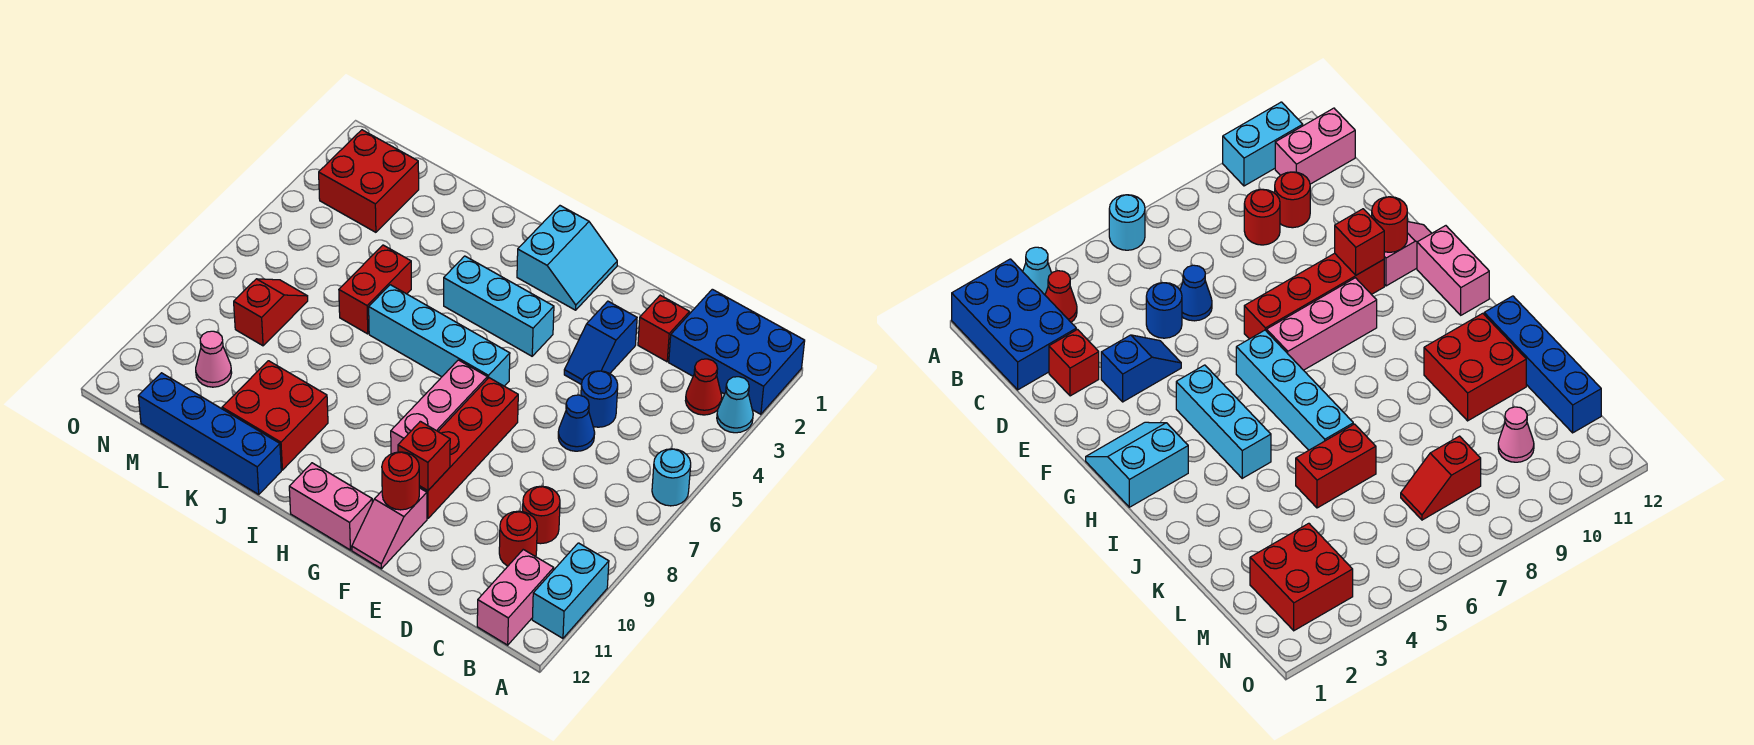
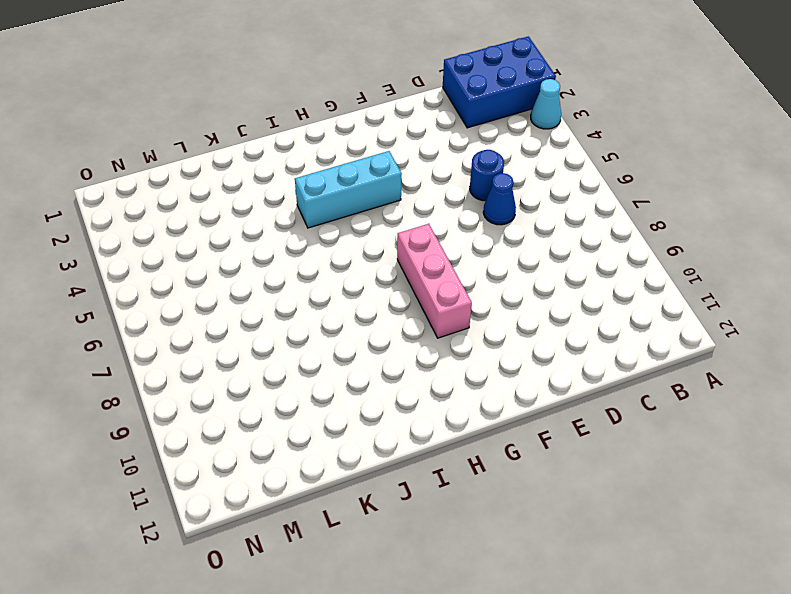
none -> cyan round brick A6 level 1
none -> cyan brick A10:A11 level 1
none -> red cone B3 level 1

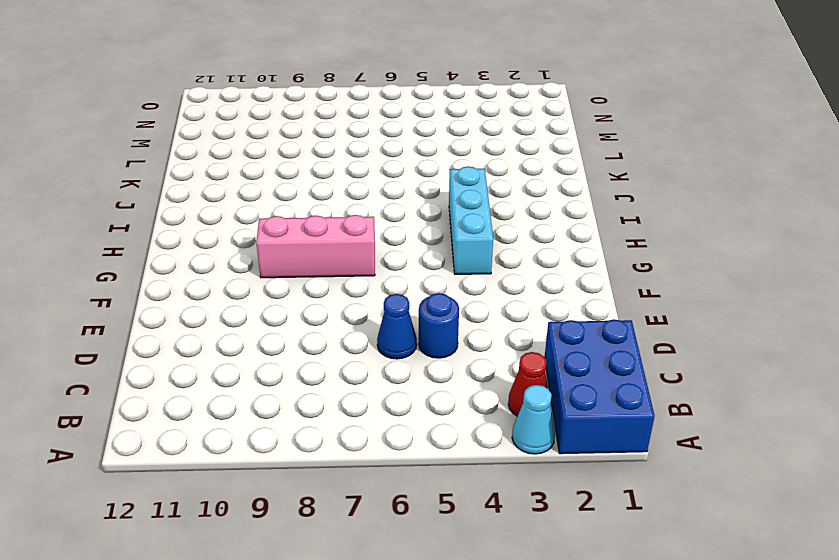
none -> cyan round brick A6 level 1
none -> cyan brick A10:A11 level 1
none -> pink brick B11:B12 level 1

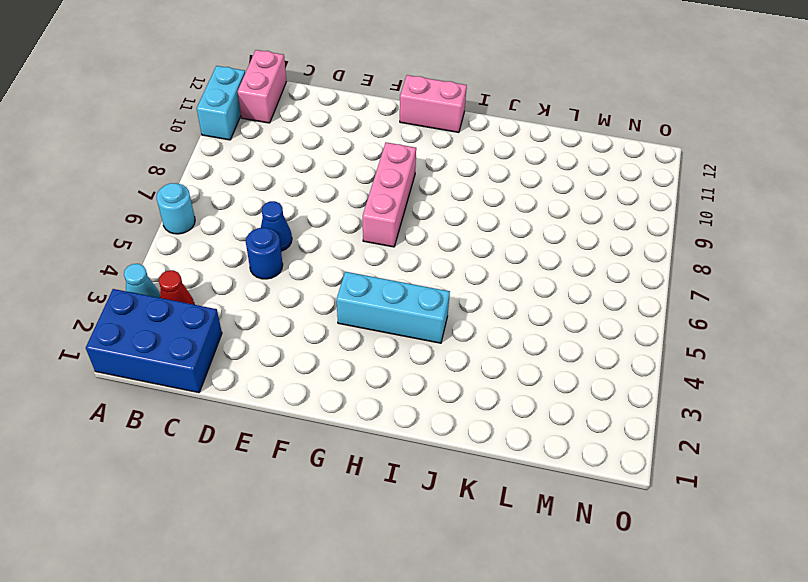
none -> red round brick C9 level 1
none -> red round brick C10 level 1
none -> red brick D2 level 1

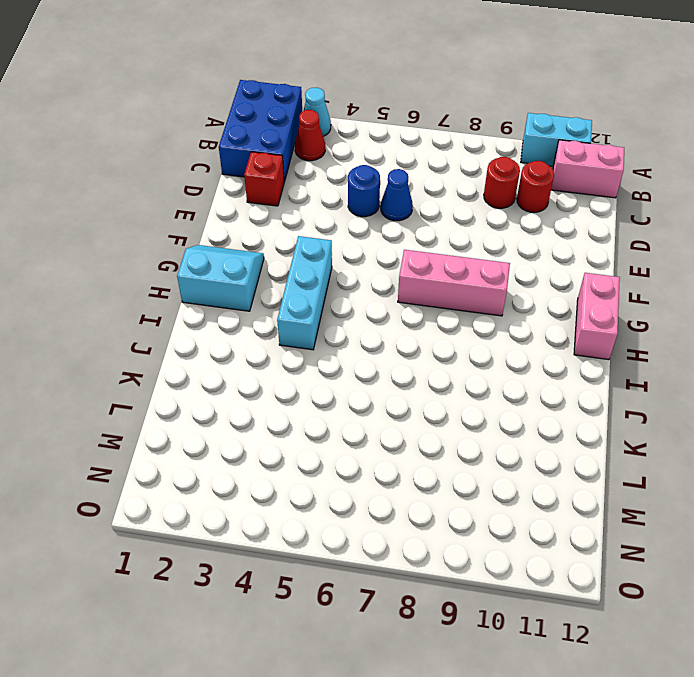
none -> cyan round brick A6 level 1
none -> blue slope E3:E4 level 1 top 3
none -> red brick F7:F10 level 1

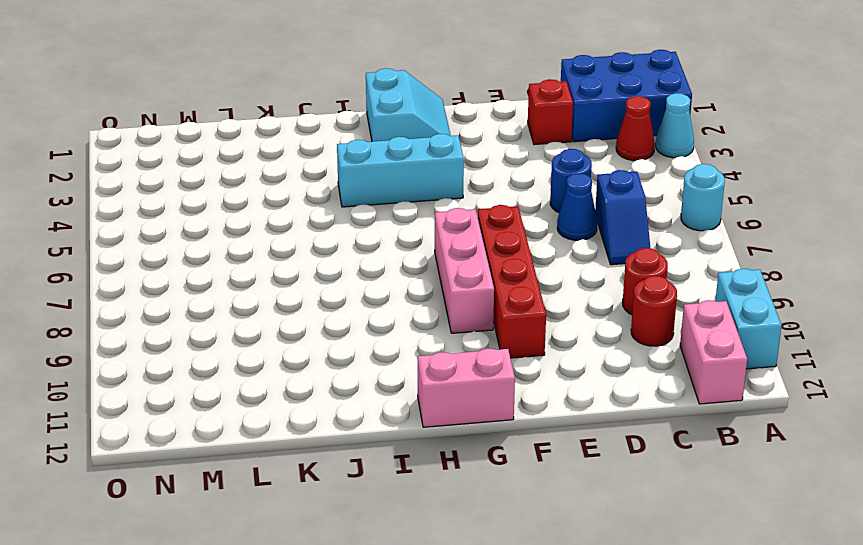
blue slope C6:C7 level 1 top 6 -> blue slope E3:E4 level 1 top 3
none -> pink slope F11:F12 level 1 top 11
none -> cyan brick G6:J6 level 1
none -> red brick J10:K11 level 1

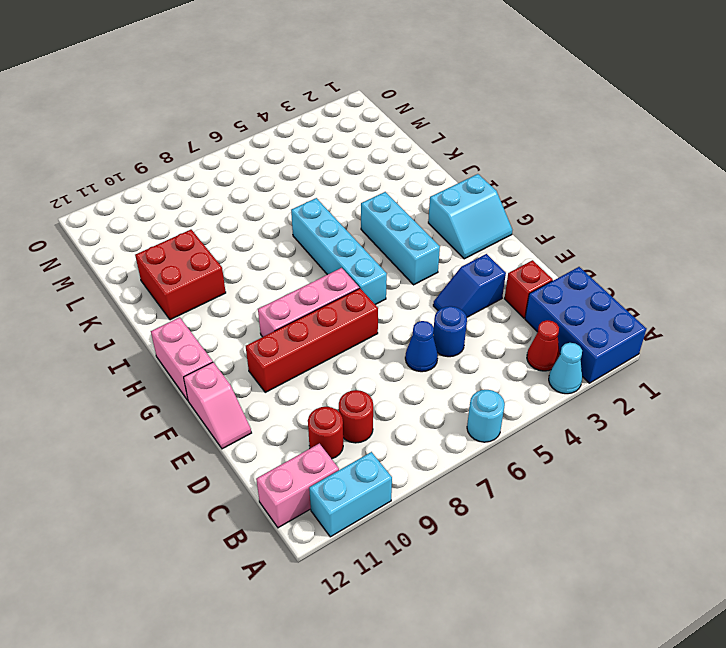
pink slope E12:F12 level 1 top F -> pink slope F11:F12 level 1 top 11
none -> blue brick J12:M12 level 1
none -> red brick K5:K6 level 1
none -> red brick M2:N3 level 1

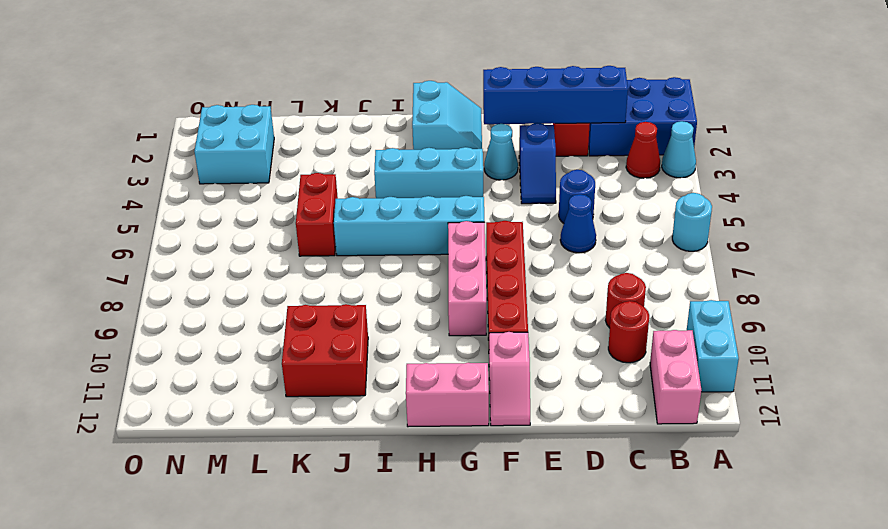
blue brick C2:F2 level 2 -> blue brick J12:M12 level 1
cyan cone F3 level 1 -> none
cyan brick M2:N3 level 1 -> red brick M2:N3 level 1
none -> red slope M7:M8 level 1 top 8
none -> pink cone M10 level 1
none -> red brick F10 level 2

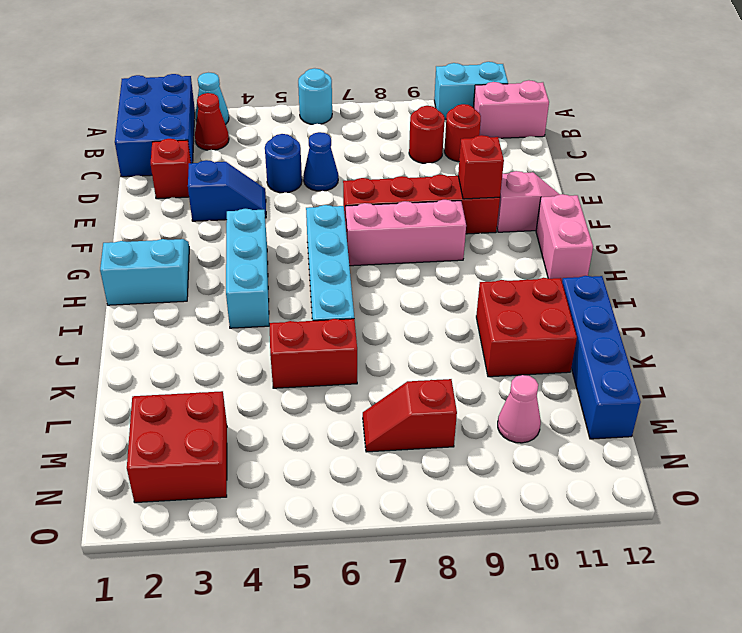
none -> red round brick F11 level 2

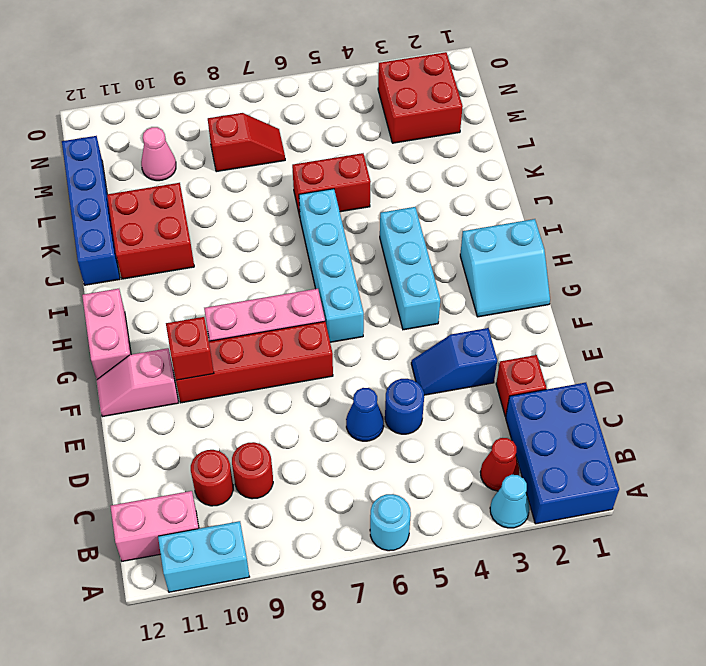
none -> red round brick F11 level 2

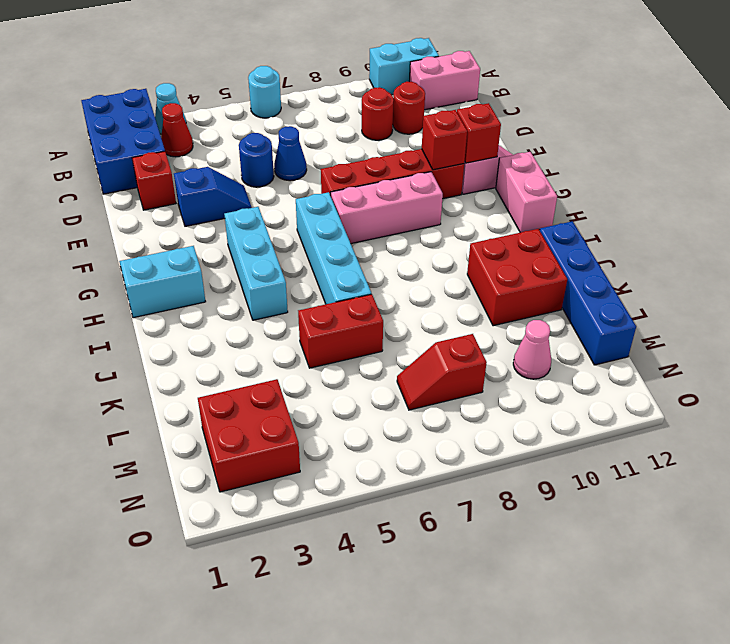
red brick F11 level 2 -> red round brick F11 level 2

